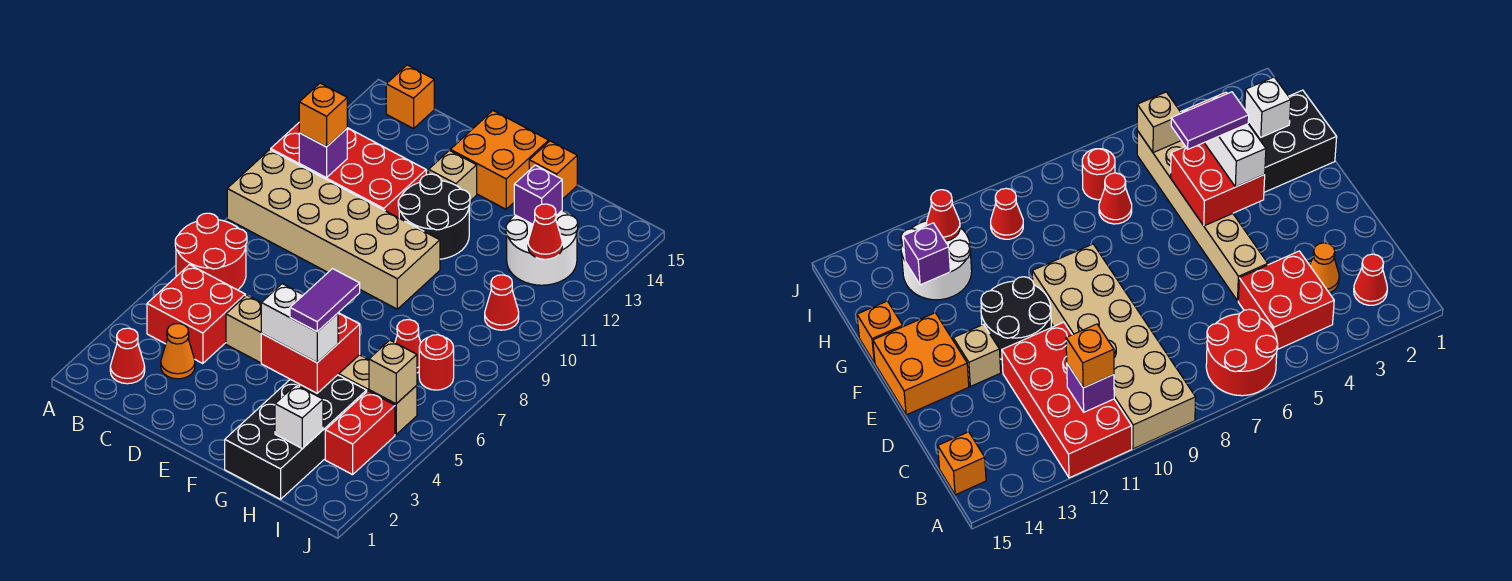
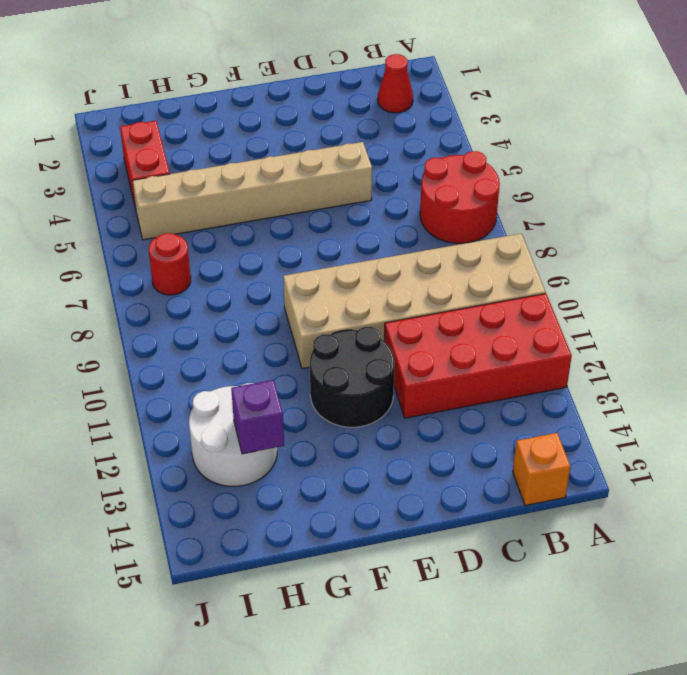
none -> red brick B4:C5 level 1
none -> orange cone C3 level 1
none -> tan brick E13 level 1

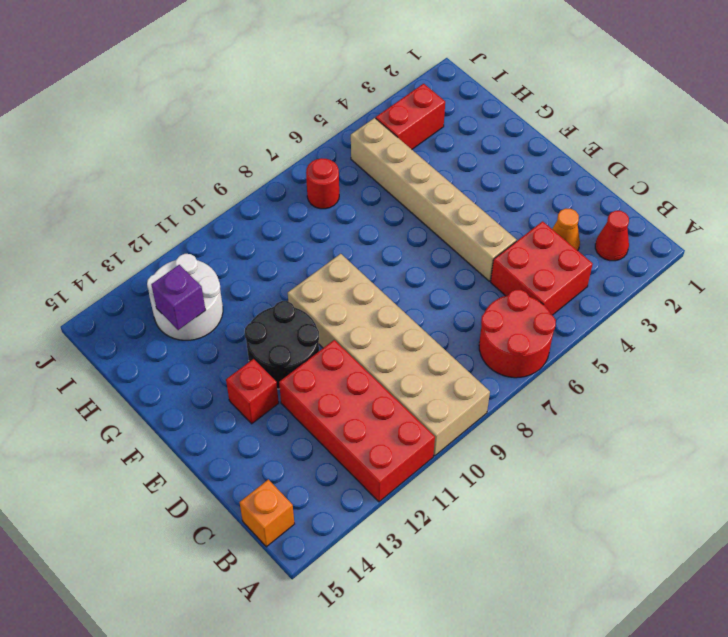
red brick E13 level 1 -> tan brick E13 level 1
none -> orange brick E14:F15 level 1
none -> black brick G1:H4 level 1
none -> orange brick G15 level 1

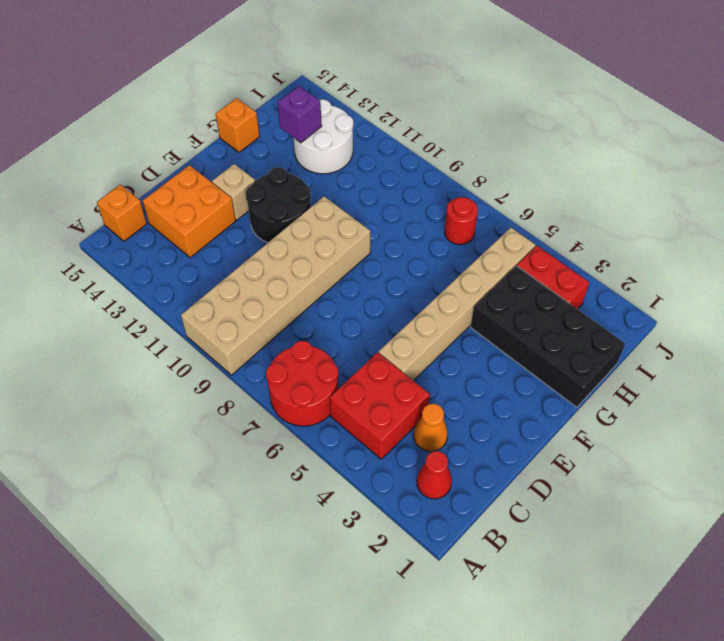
orange brick C13:D14 level 1 -> orange brick E14:F15 level 1
none -> red brick A11:D12 level 1
none -> red cone H7 level 1
none -> red cone I10 level 1

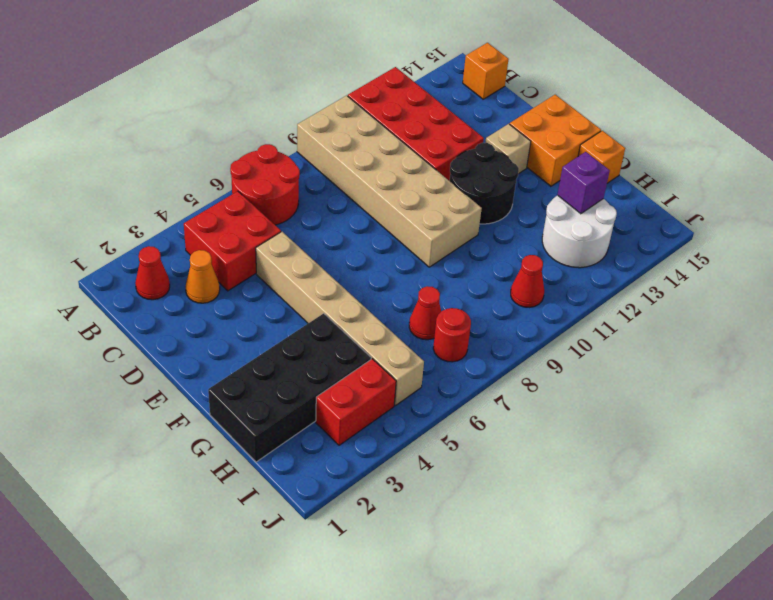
none -> purple brick B11 level 2
none -> red brick F4:G5 level 2
none -> white brick H2 level 2

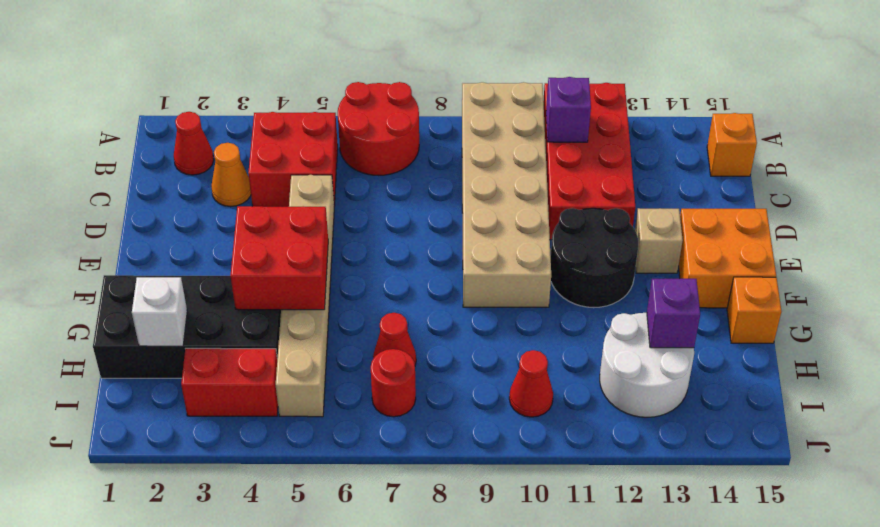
none -> tan brick I5 level 2
none -> red cone I12 level 2
none -> orange brick B11 level 3

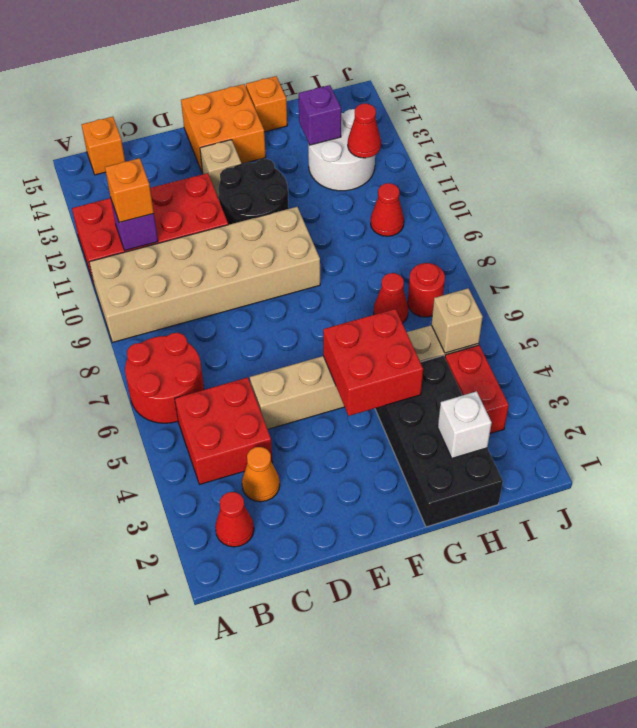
none -> white brick F4:G4 level 3
none -> purple tile G4:G5 level 4

